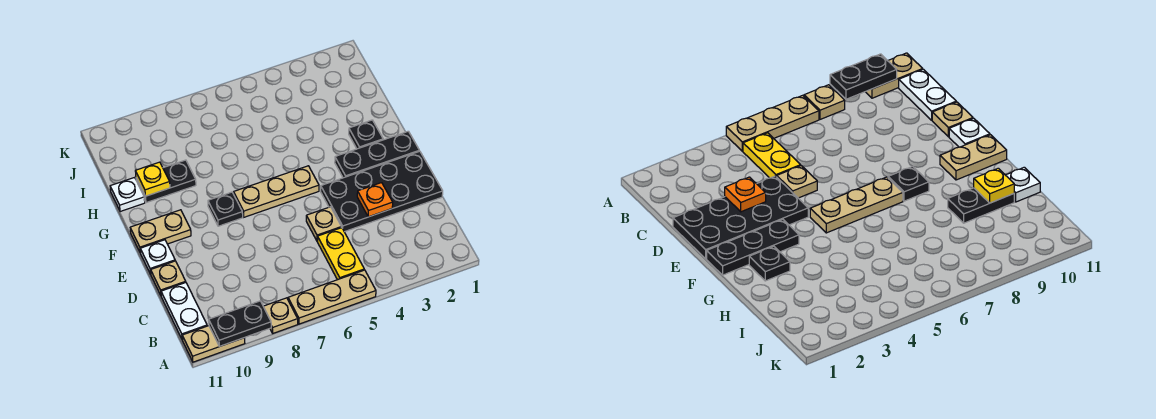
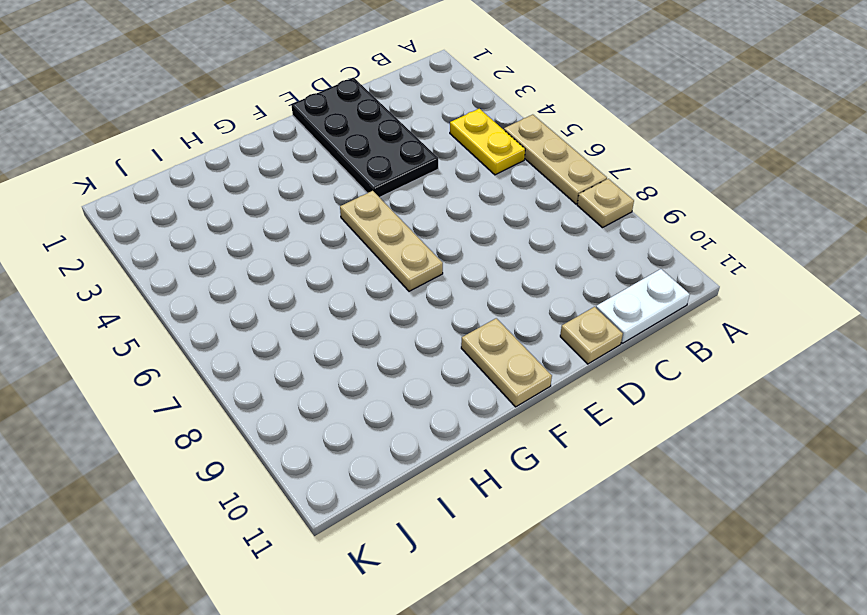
yellow plate B4:B5 level 1 -> yellow plate B5:C5 level 1
none -> tan plate A10:A11 level 1
none -> tan plate D5 level 1
none -> white plate E11 level 1

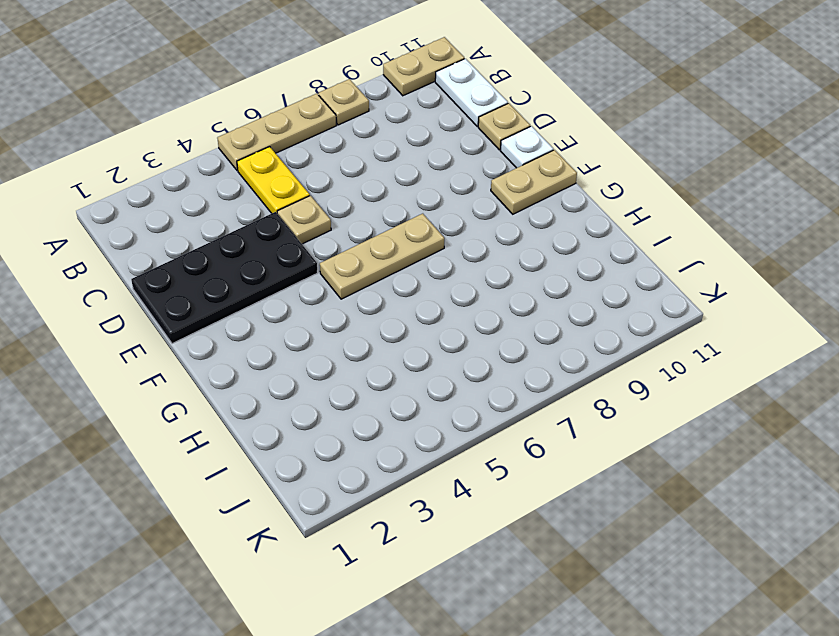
none -> black plate F1:F3 level 1
none -> black plate F8 level 1
none -> black plate G2 level 1

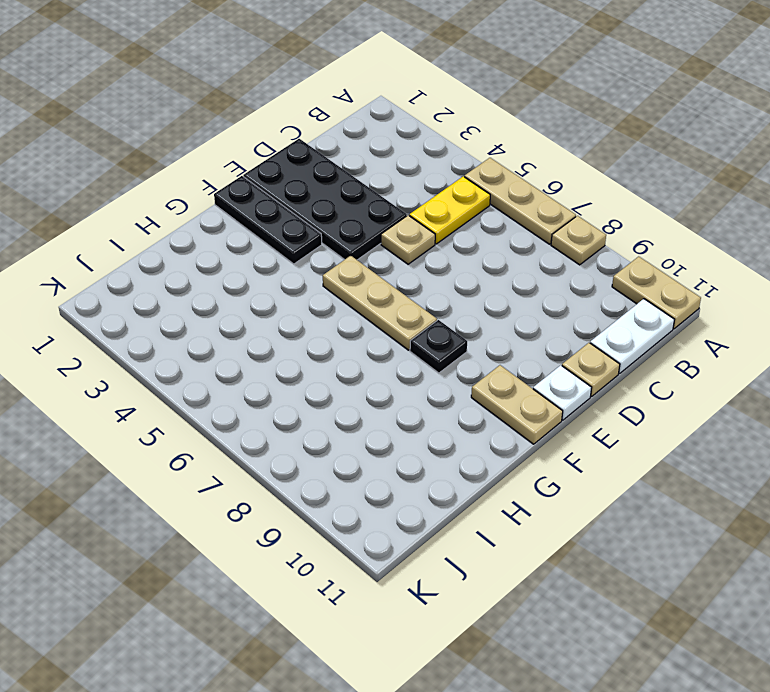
none -> black plate G2 level 1
none -> black plate H9:H10 level 1
none -> white plate H11 level 1

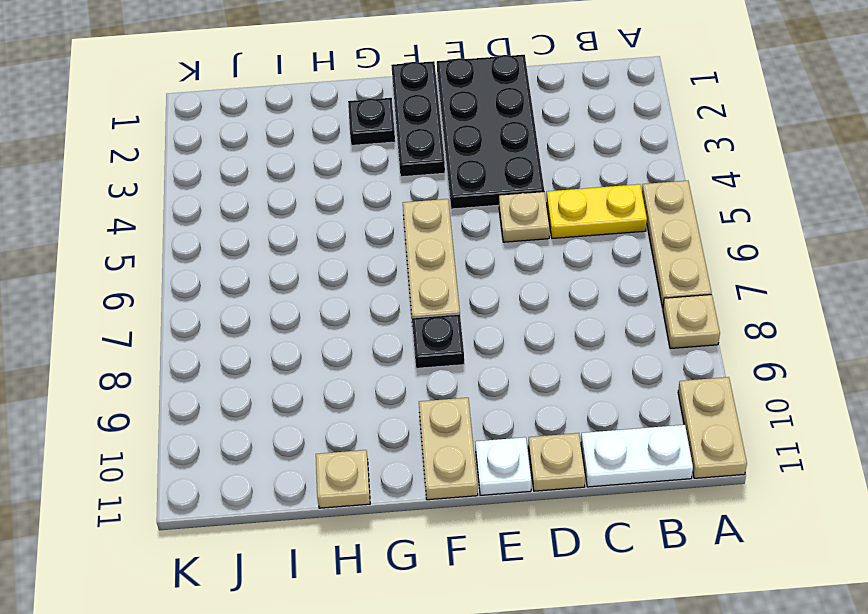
tan plate H11 level 1 -> white plate H11 level 1
none -> black plate H9:H10 level 1
none -> black plate A9:A10 level 2
none -> orange plate D3 level 2

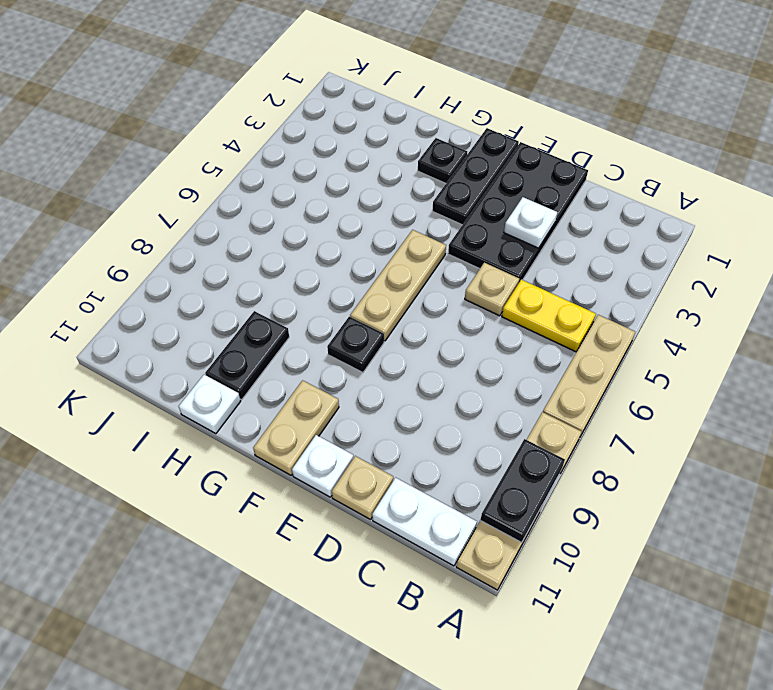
white plate D3 level 2 -> orange plate D3 level 2
none -> yellow plate H10 level 2

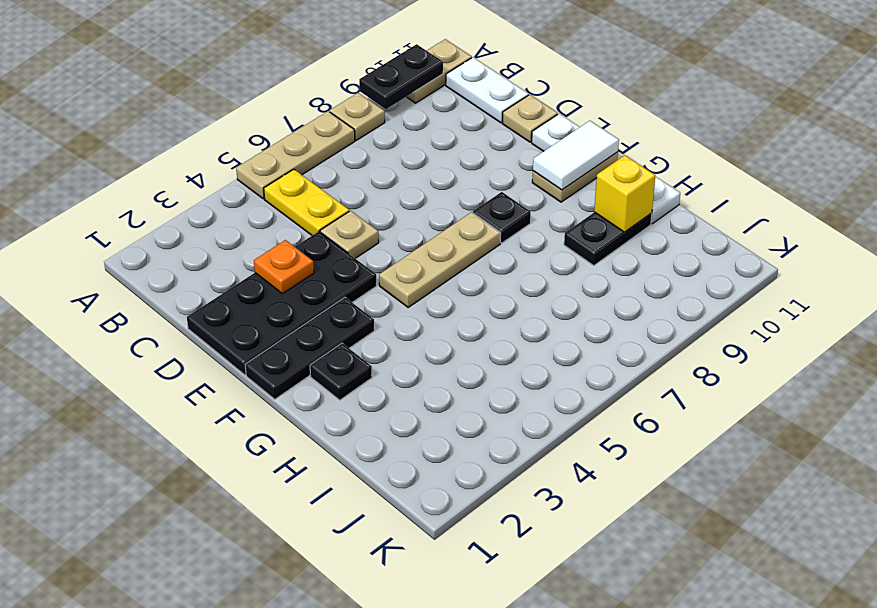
white tile F10:F11 level 2 -> none
yellow brick H10 level 2 -> yellow plate H10 level 2

